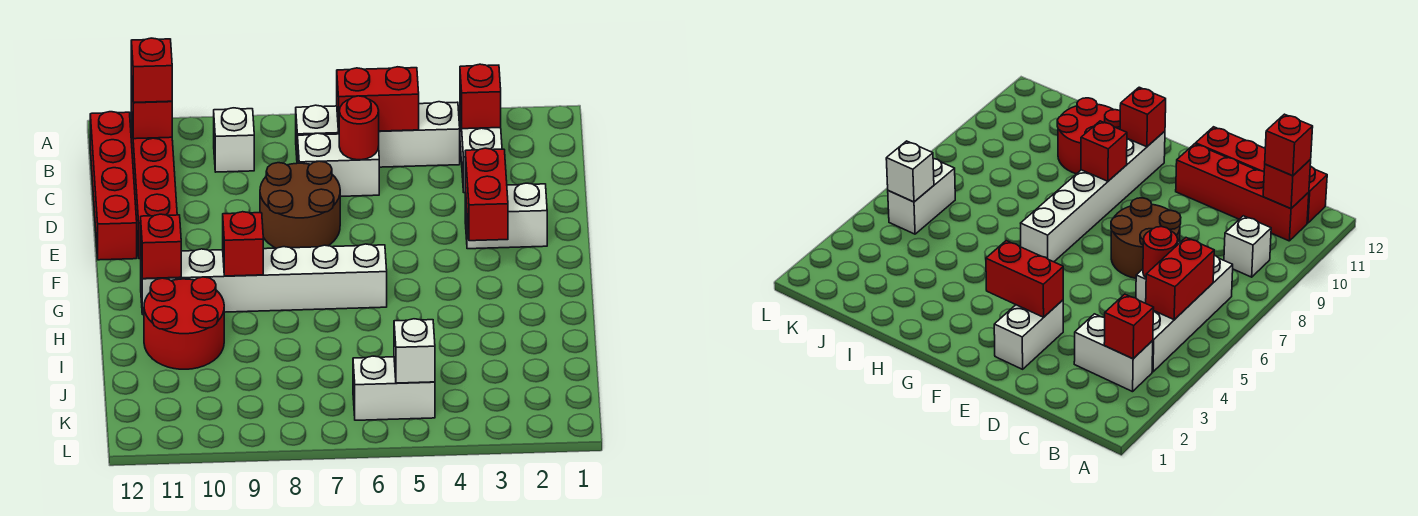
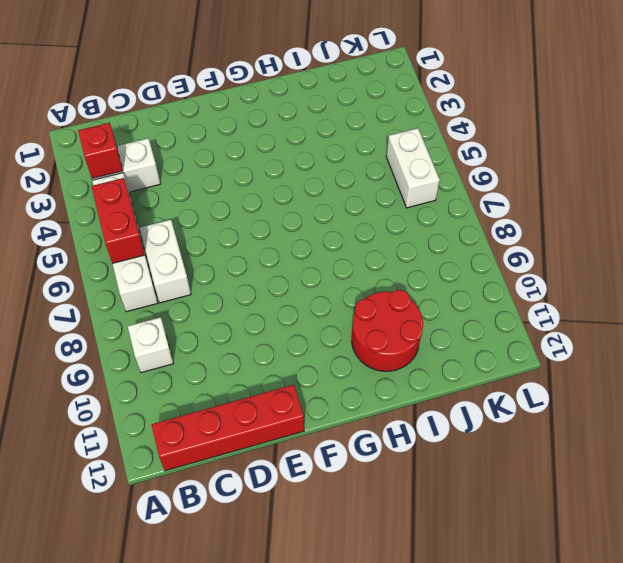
none -> red brick B11:E11 level 1
none -> brown round brick D7:E8 level 1
none -> white brick E2:E3 level 1

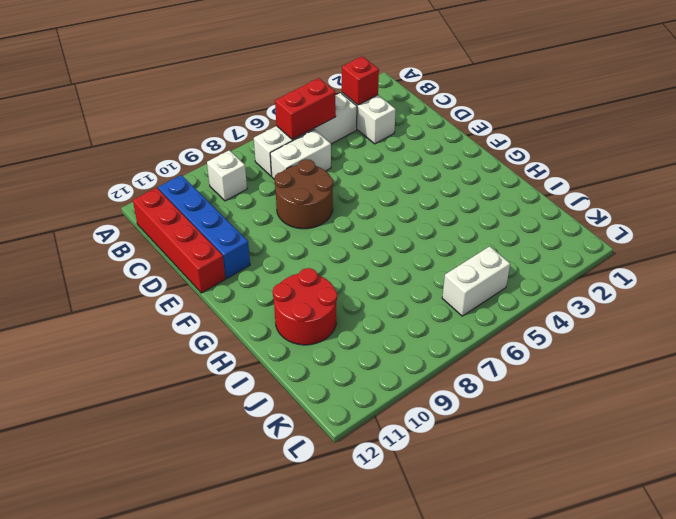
blue brick B11:E11 level 1 -> red brick B11:E11 level 1
none -> white brick E2:E3 level 1
none -> white brick G6:G11 level 1
none -> red brick B11 level 2

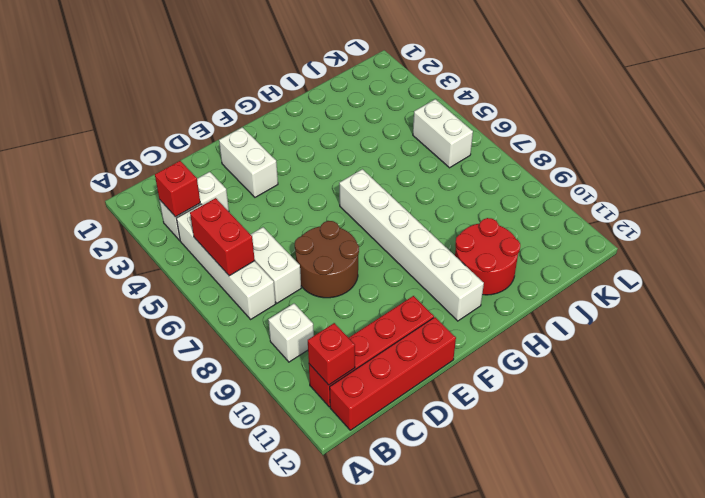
none -> red round brick C6 level 2
none -> red brick E3:F3 level 2
none -> red brick G9 level 2

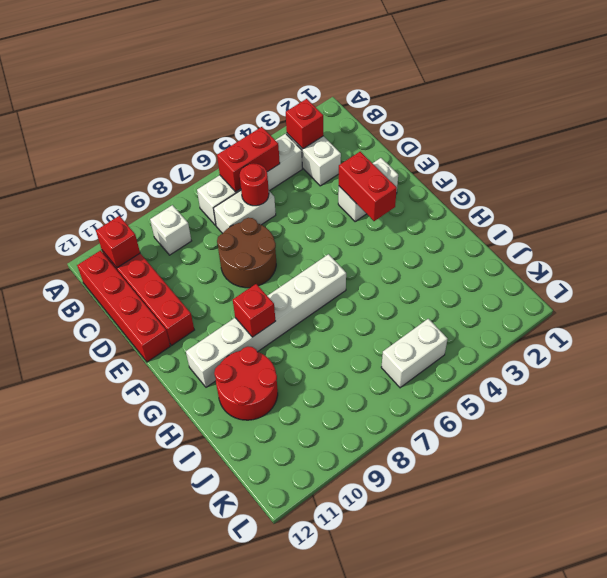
none -> red brick G11 level 2
none -> white brick K5 level 2
none -> red brick B11 level 3

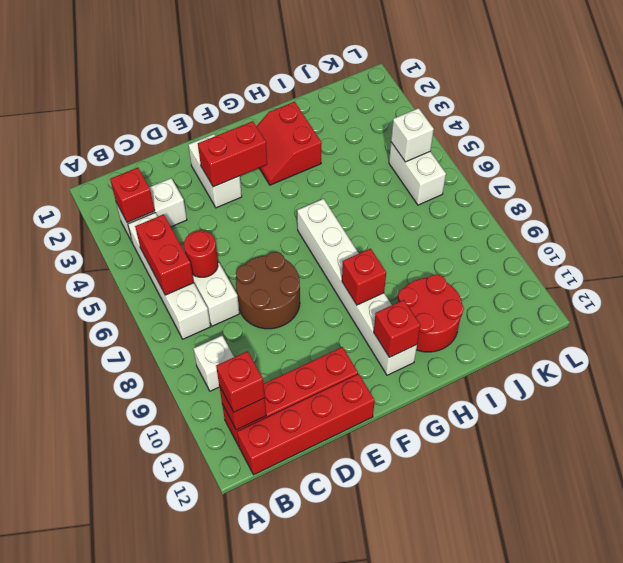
red slope G2:H3 level 1 top H -> none

